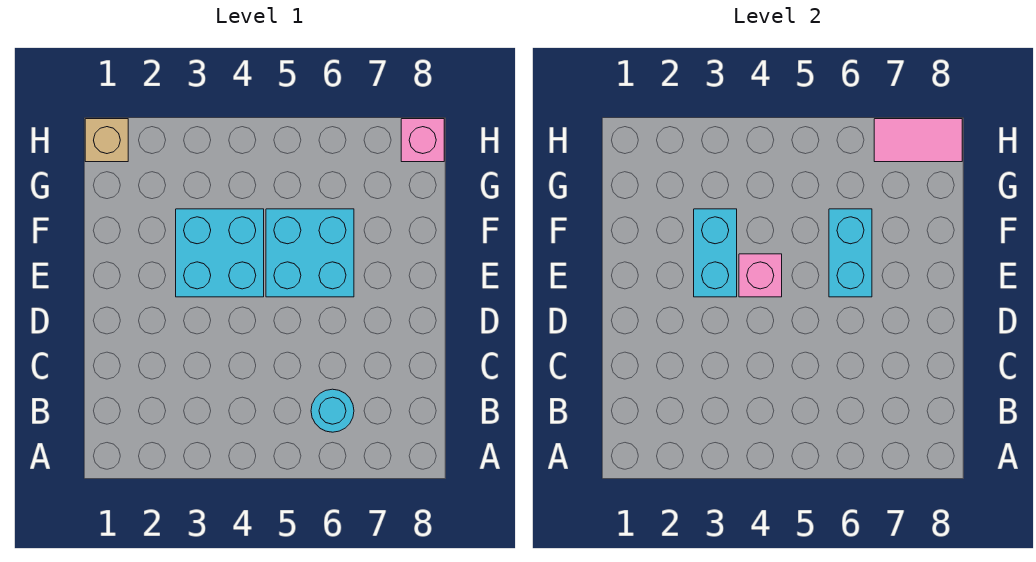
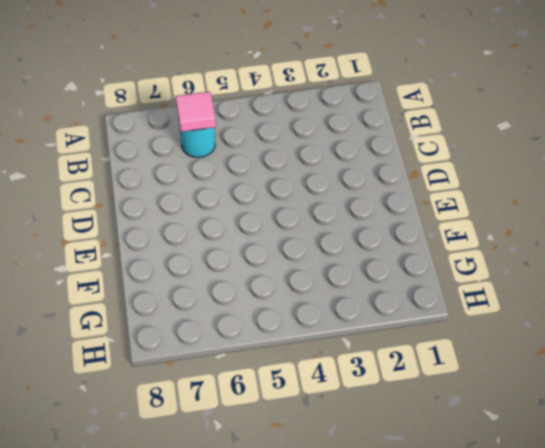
pink tile B6 level 2 -> none
none -> cyan brick E3:F4 level 1
none -> cyan brick E5:F6 level 1

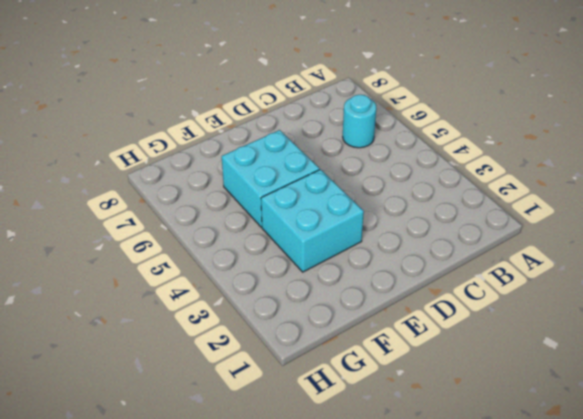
none -> tan brick H1 level 1
none -> pink brick H8 level 1

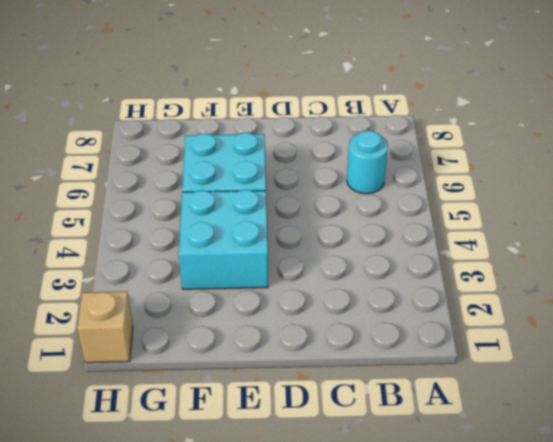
none -> pink brick H8 level 1
none -> cyan brick E3:F3 level 2

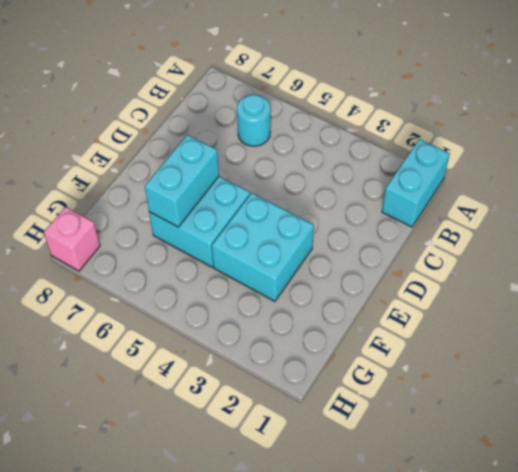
cyan brick A1:B1 level 1 -> cyan brick E3:F3 level 2
none -> tan brick H1 level 1
none -> pink brick E4 level 2

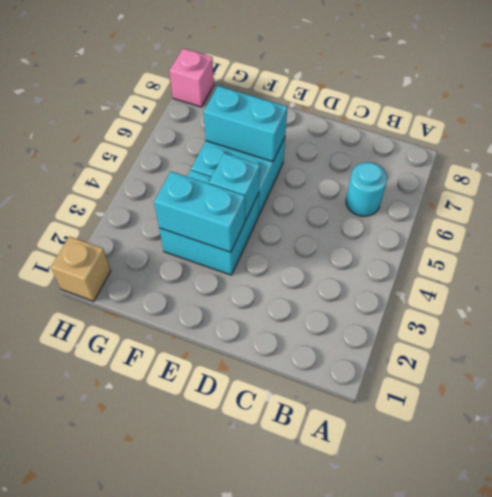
cyan brick E4 level 2 -> pink brick E4 level 2
none -> pink tile H7:H8 level 2

